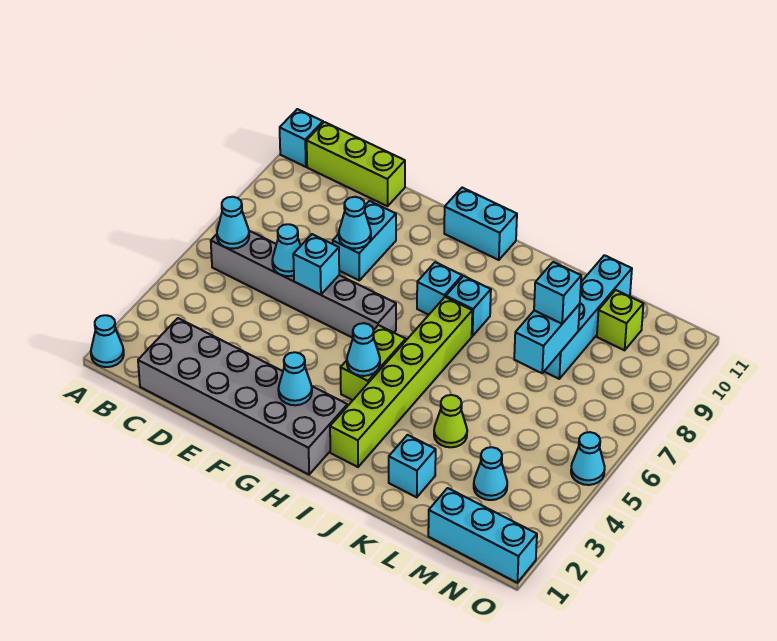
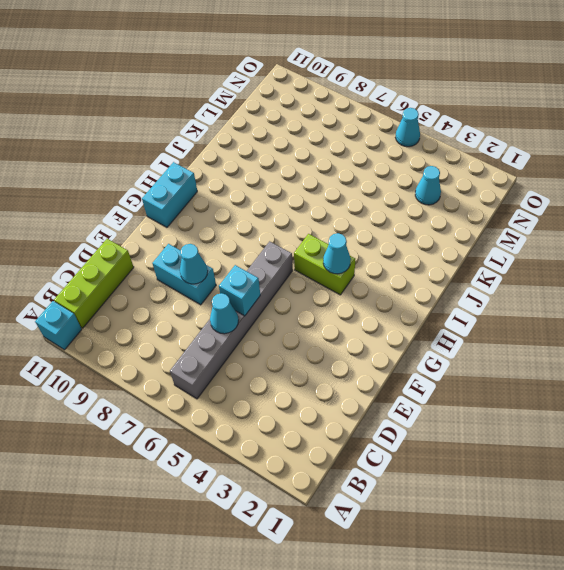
none -> cyan cone A1 level 1
none -> grey brick C1:H2 level 1
none -> cyan brick H8 level 1

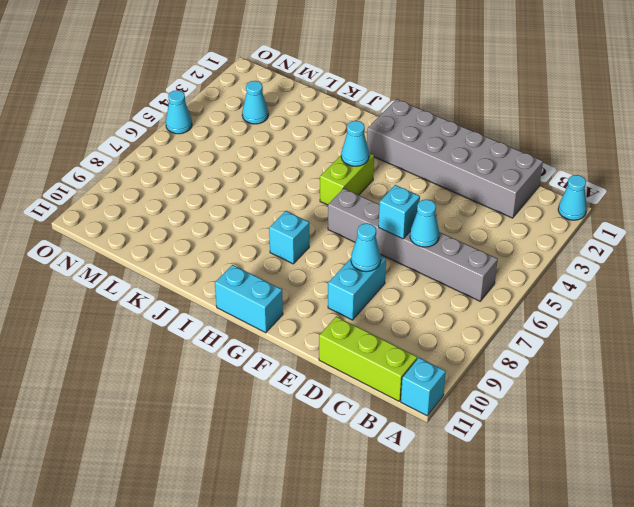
none -> lime brick I2:I7 level 1
none -> cyan brick I8 level 1
none -> cyan brick K2 level 1

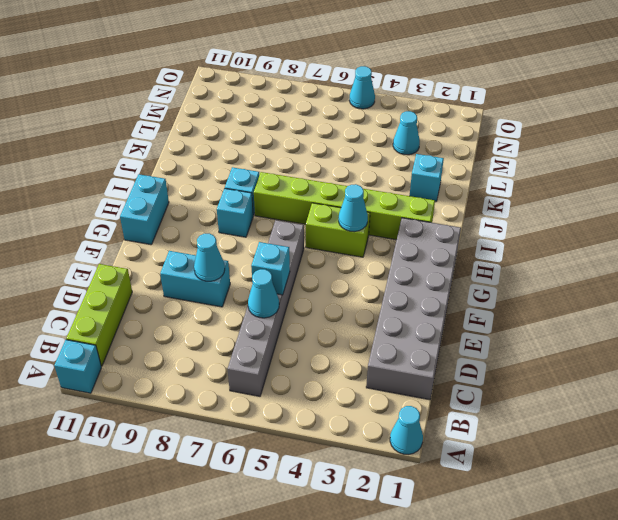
none -> lime cone K4 level 1
none -> cyan brick L8:L11 level 1
none -> cyan brick M1:O1 level 1

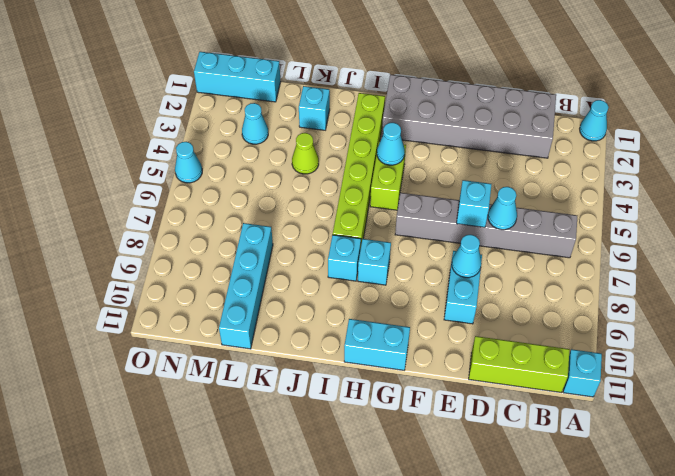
none -> lime brick M10 level 1
none -> cyan cone B6 level 2
none -> cyan cone G2 level 2

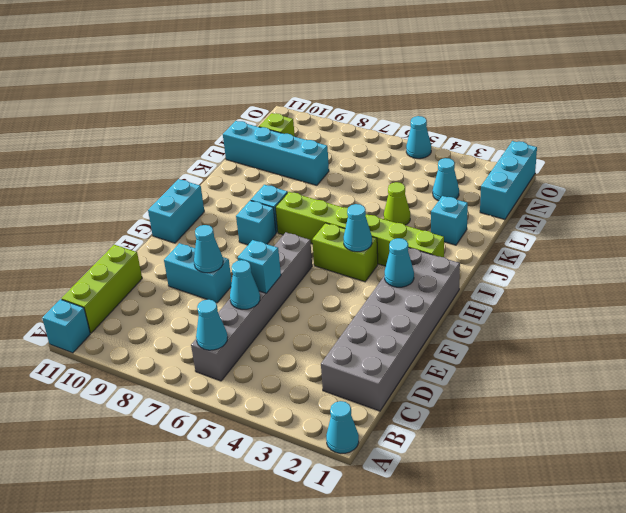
none -> cyan brick L7:L8 level 2
none -> cyan brick L8 level 3

